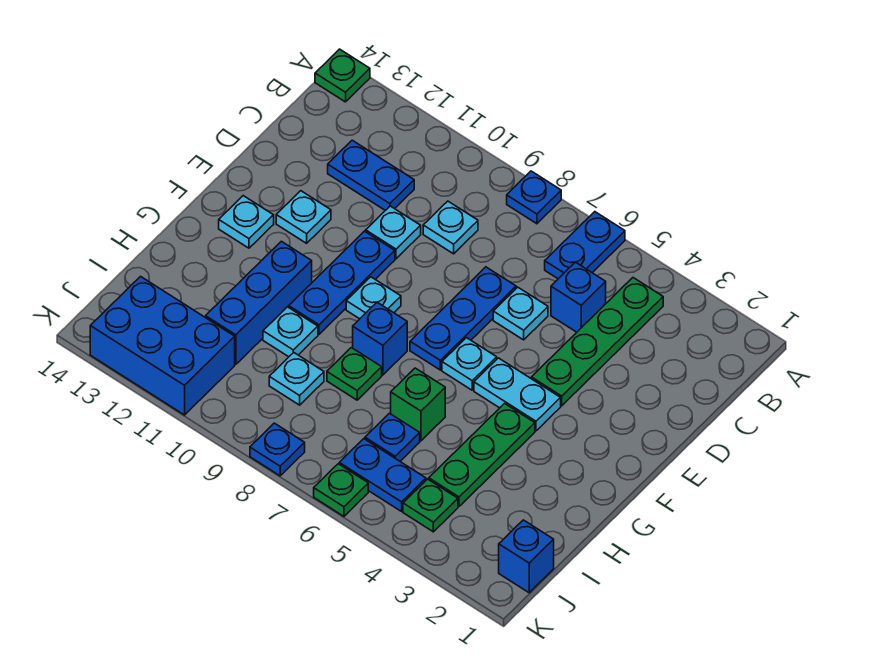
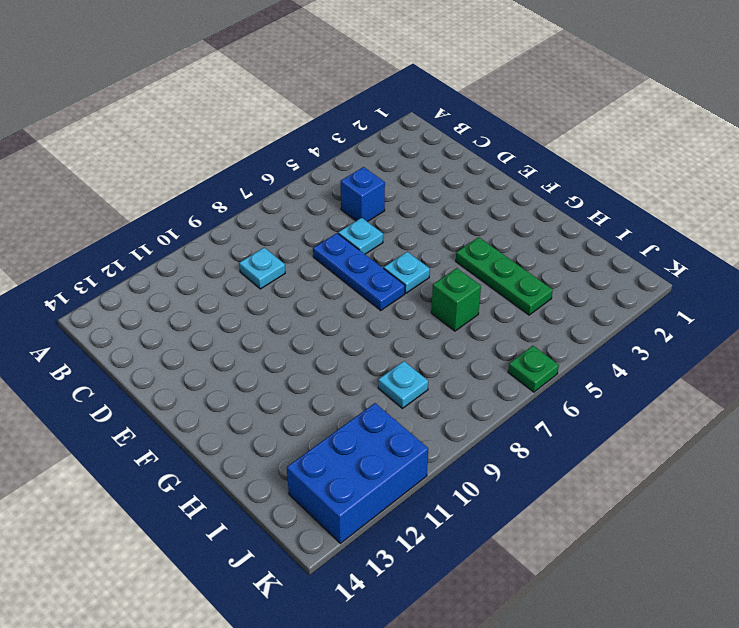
none -> blue plate A6:B6 level 1
none -> blue plate A8 level 1
none -> green plate A14 level 1
none -> green plate B4:E4 level 1

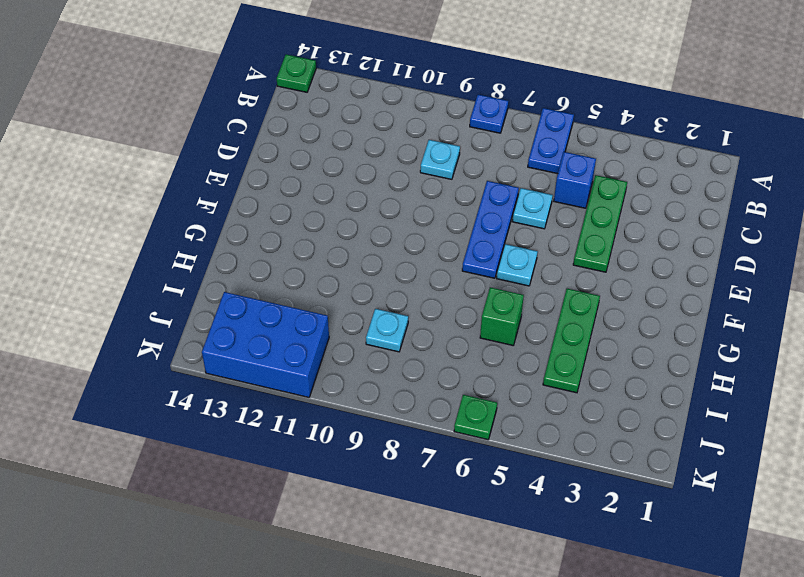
green plate C4:E4 level 1 -> green plate B4:E4 level 1
none -> blue plate C11:C12 level 1
none -> cyan plate D10 level 1
none -> blue plate E10:G10 level 1
none -> cyan plate E12 level 1

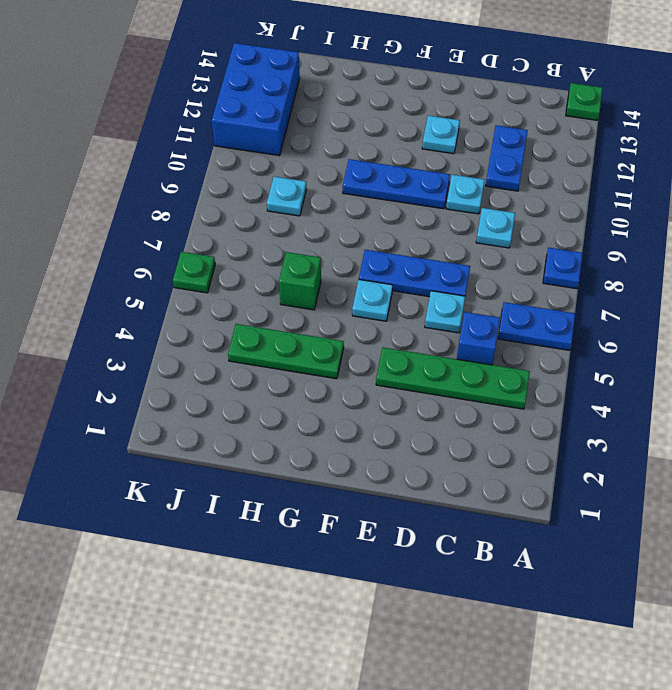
none -> cyan plate F4:F5 level 1
none -> cyan plate F9 level 1
none -> cyan plate F13 level 1
none -> blue brick G8 level 1

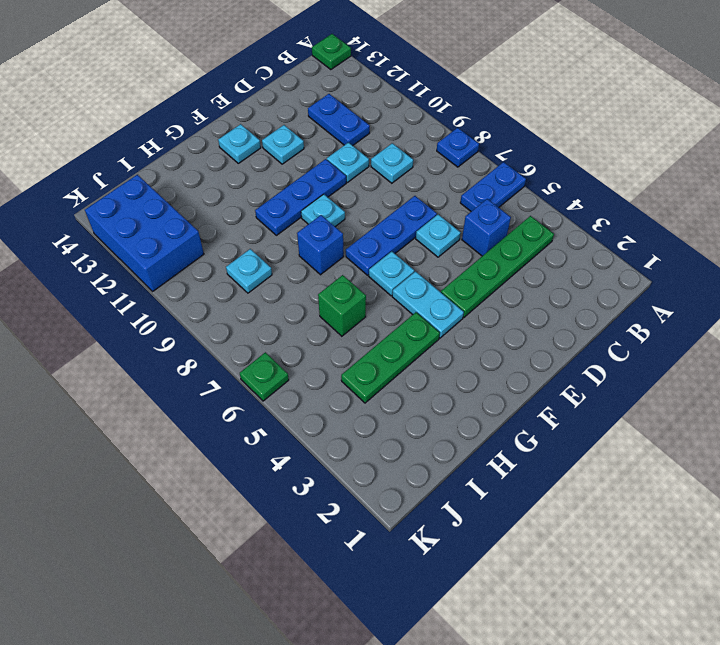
none -> blue brick G11:I11 level 1
none -> green plate H8 level 1
none -> cyan plate H10 level 1
none -> blue plate I6 level 1

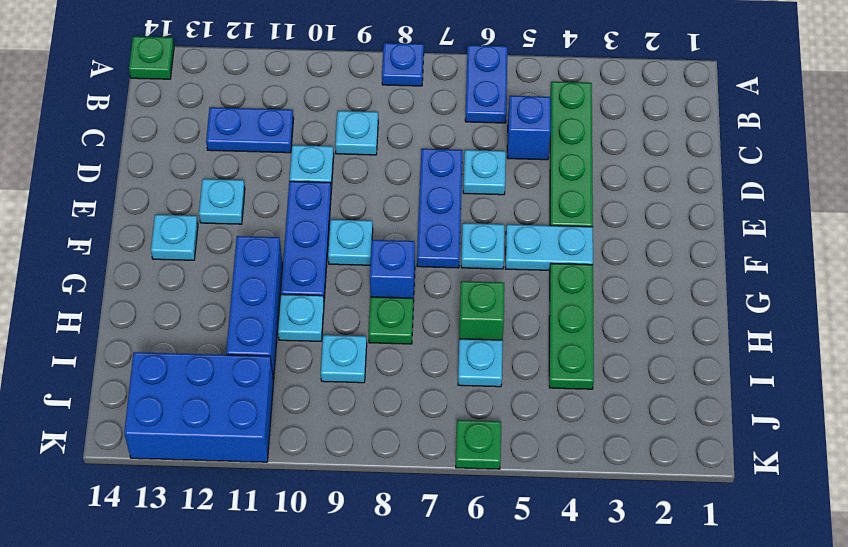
cyan plate I6 level 1 -> blue plate I6 level 1
none -> blue brick J1 level 1
none -> green plate J4 level 1
none -> blue plate J5:J6 level 1
none -> blue plate K8 level 1

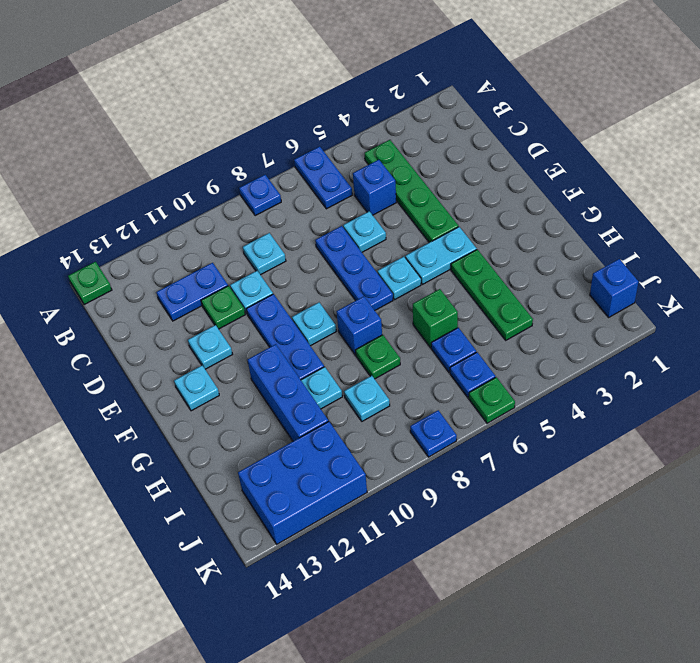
green plate D11 level 1 -> green plate J4 level 1
blue plate J6 level 1 -> blue plate J5:J6 level 1

